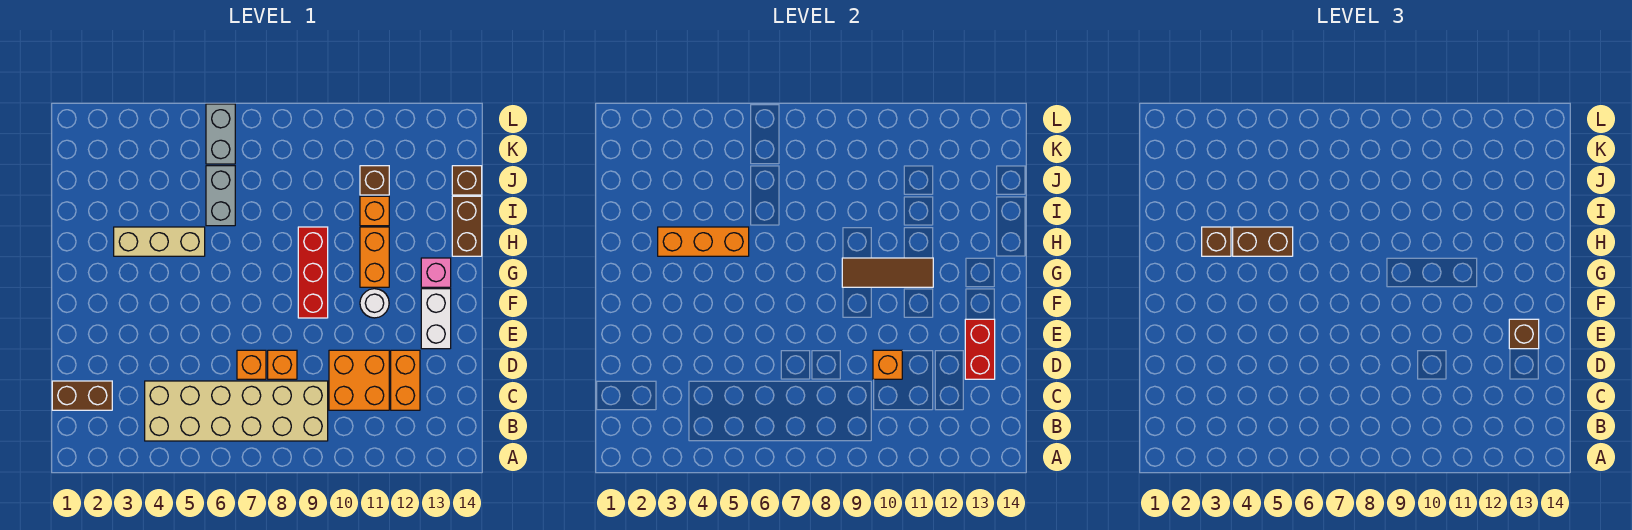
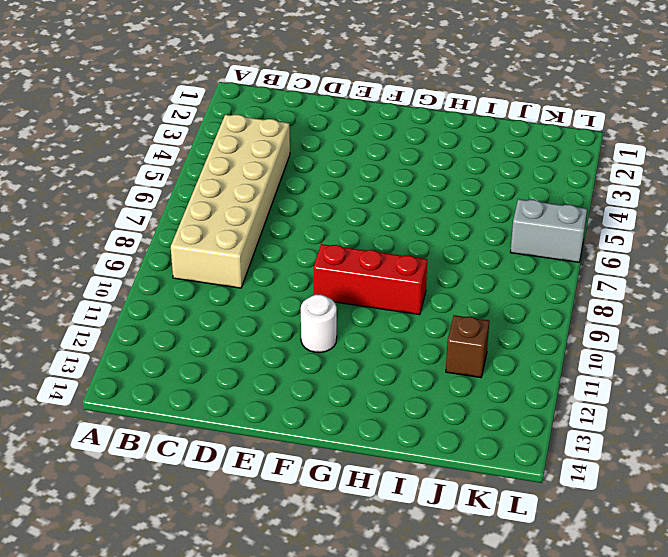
none -> brown brick C1:C2 level 1
none -> orange brick C10:D11 level 1
none -> orange brick C12:D12 level 1

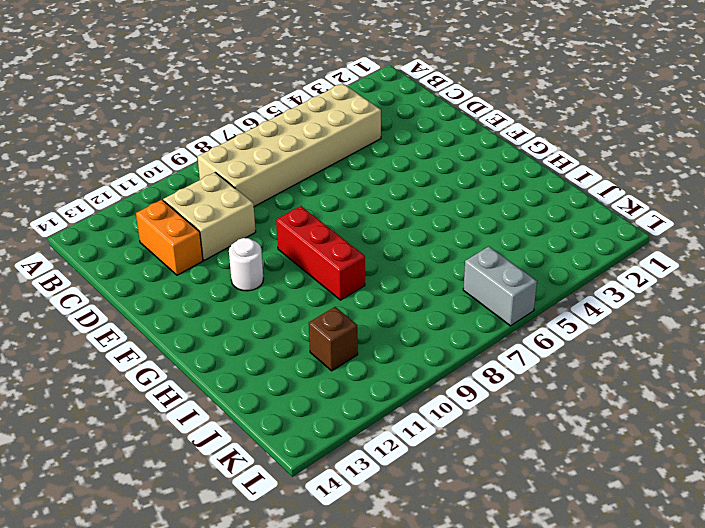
tan brick C10:D11 level 1 -> orange brick C10:D11 level 1
none -> brown brick C1:C2 level 1
none -> orange brick D7 level 1
none -> orange brick D8 level 1

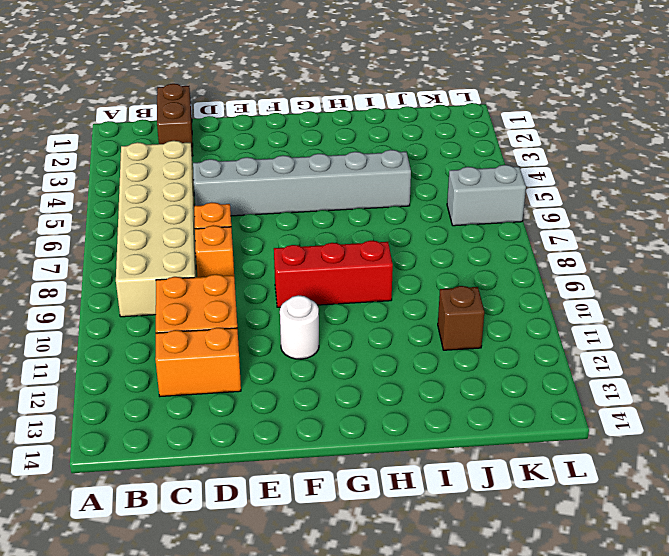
grey brick D5:I5 level 1 -> tan brick H3:H5 level 1
none -> white brick E13:F13 level 1
none -> orange brick G11:H11 level 1
none -> pink brick G13 level 1

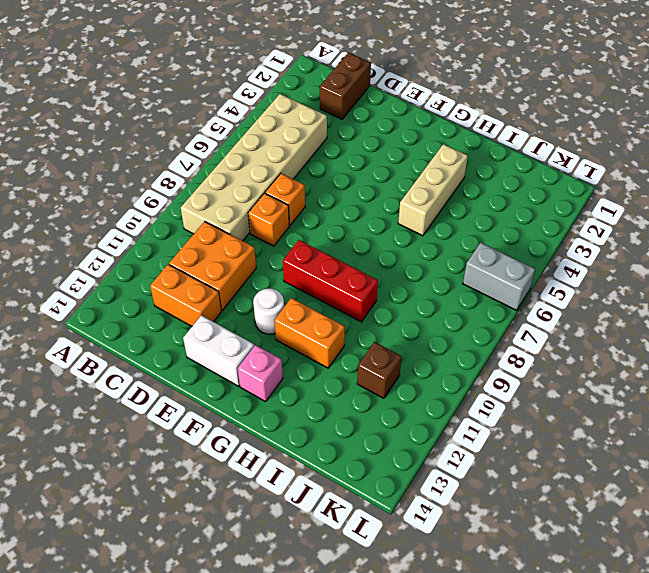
none -> brown brick H14:I14 level 1
none -> grey brick I6:J6 level 1
none -> orange brick I11 level 1

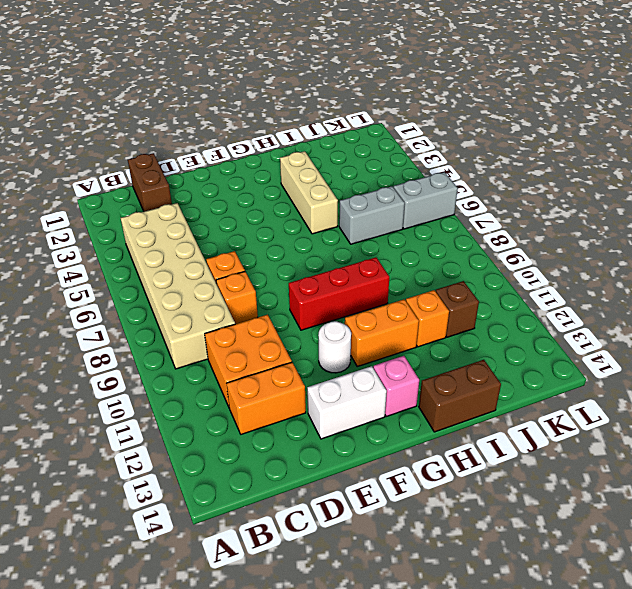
none -> brown brick J14 level 1
none -> orange brick D10 level 2
none -> red brick D13:E13 level 2

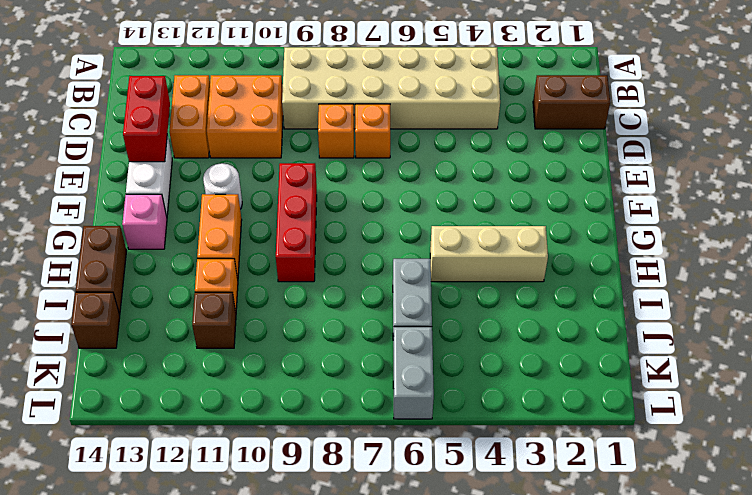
none -> orange brick D10 level 2
none -> brown tile G9:G11 level 2
none -> orange brick H3:H5 level 2

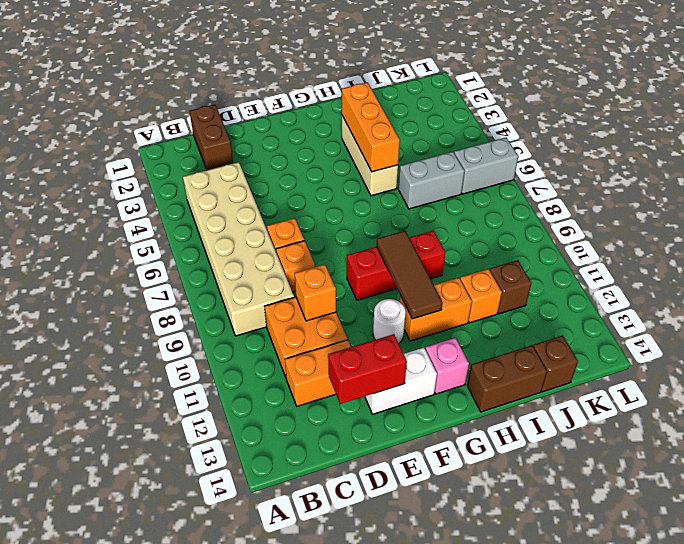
none -> brown brick E13 level 3
none -> brown brick H3 level 3
none -> brown brick H4:H5 level 3

